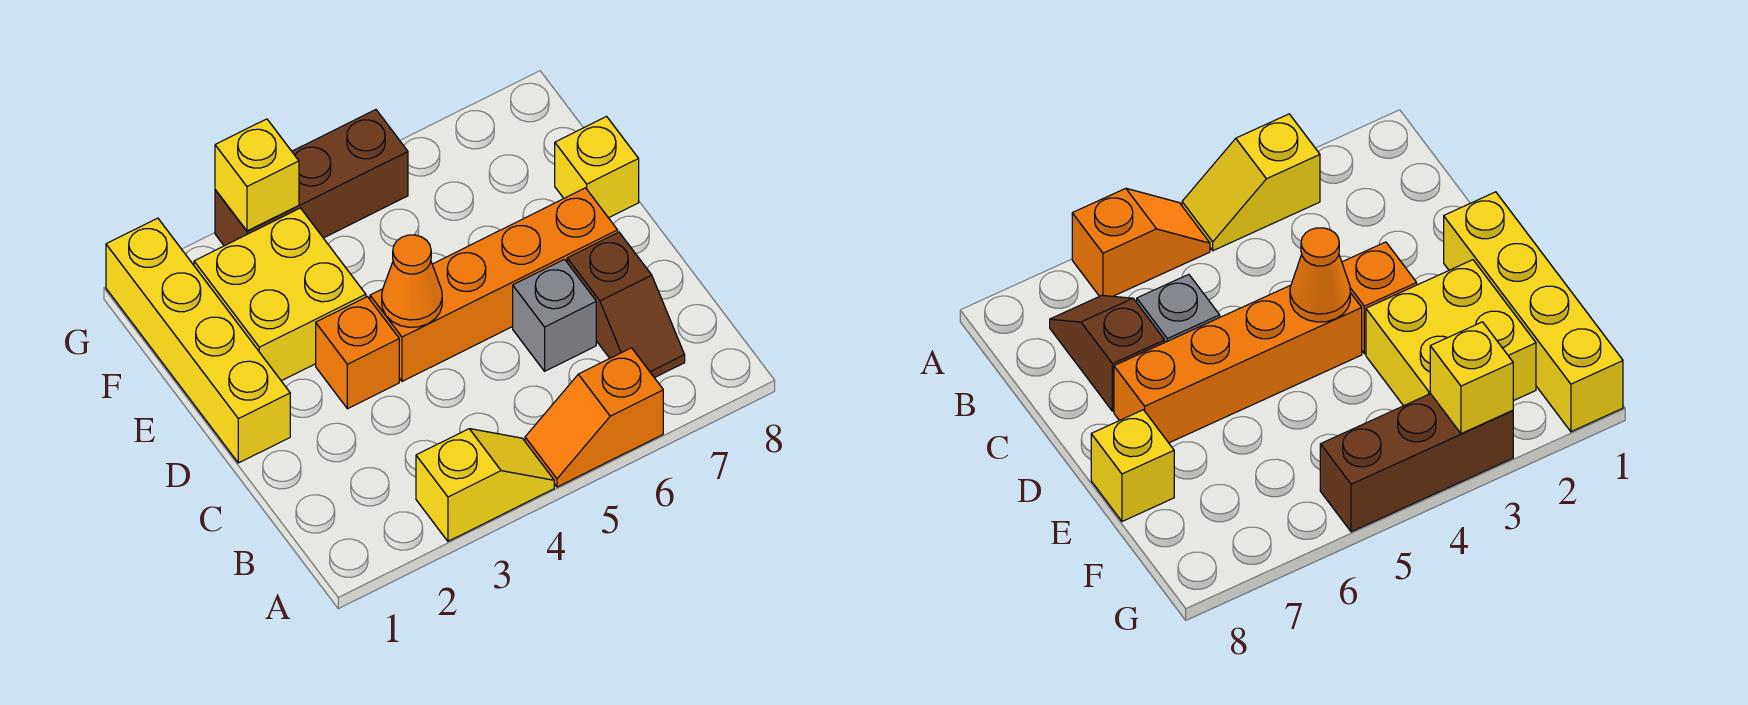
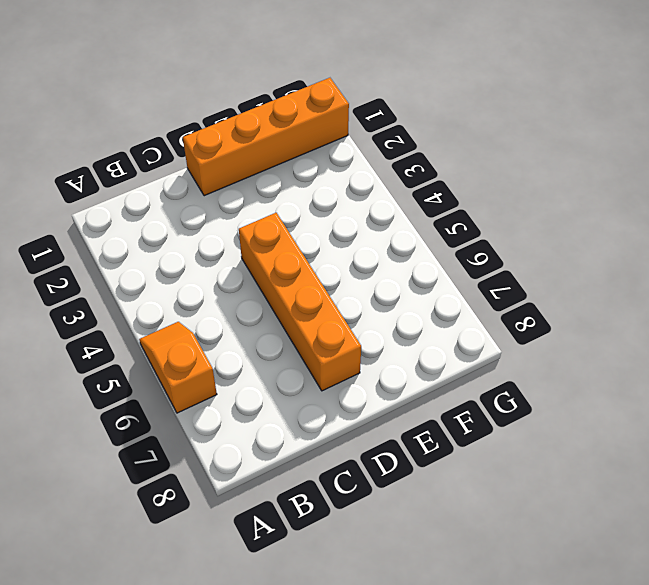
orange brick D1:G1 level 1 -> yellow brick D1:G1 level 1
none -> yellow slope A3:A4 level 1 top 3
none -> brown slope B7:C7 level 1 top C
none -> grey brick C6 level 1

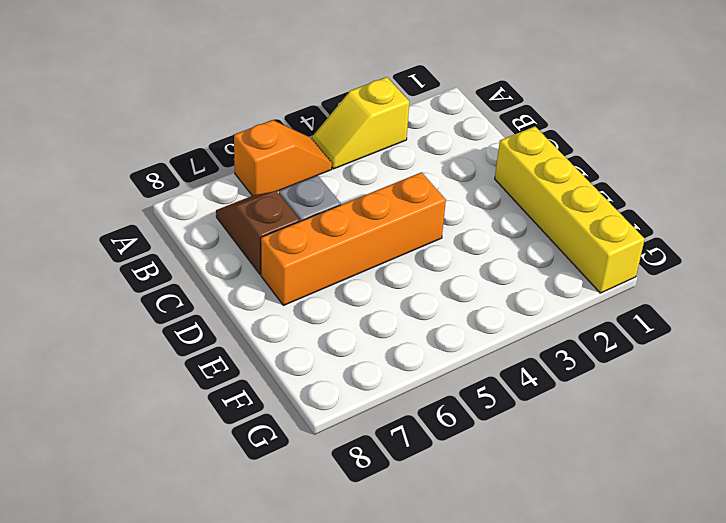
none -> orange brick D3 level 1
none -> yellow brick E2:F3 level 1
none -> yellow brick E8 level 1

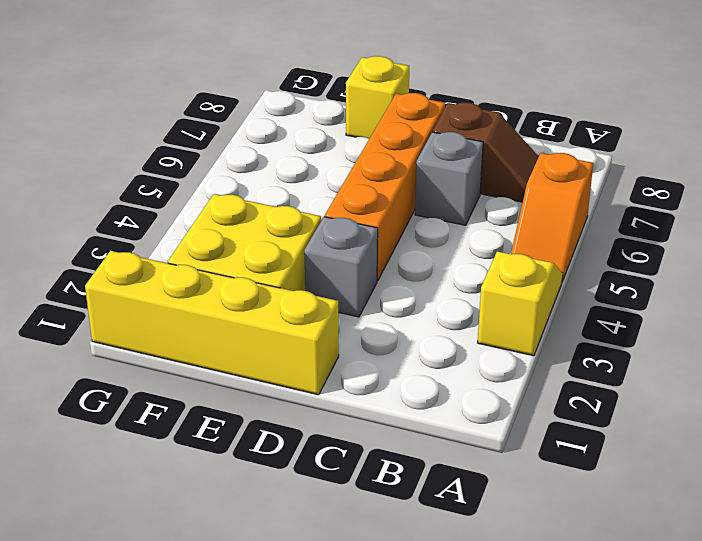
grey brick D3 level 1 -> orange brick D3 level 1
none -> brown brick G3:G5 level 1
none -> orange cone D4 level 2
none -> yellow brick G3 level 2

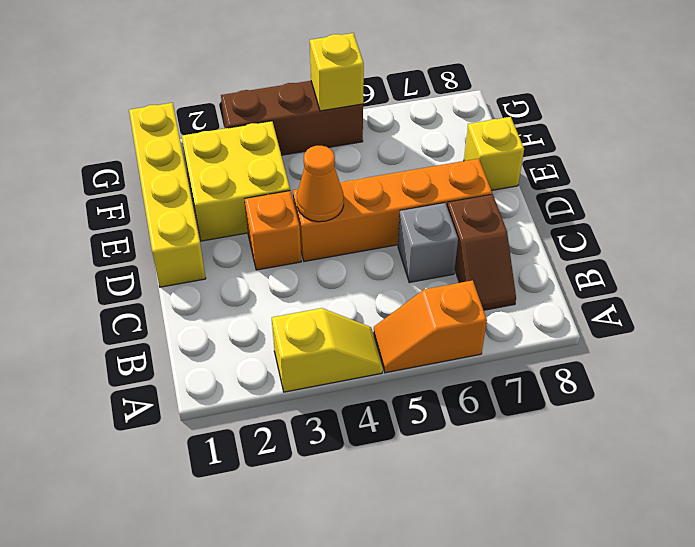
yellow brick G5 level 2 -> yellow brick G3 level 2

